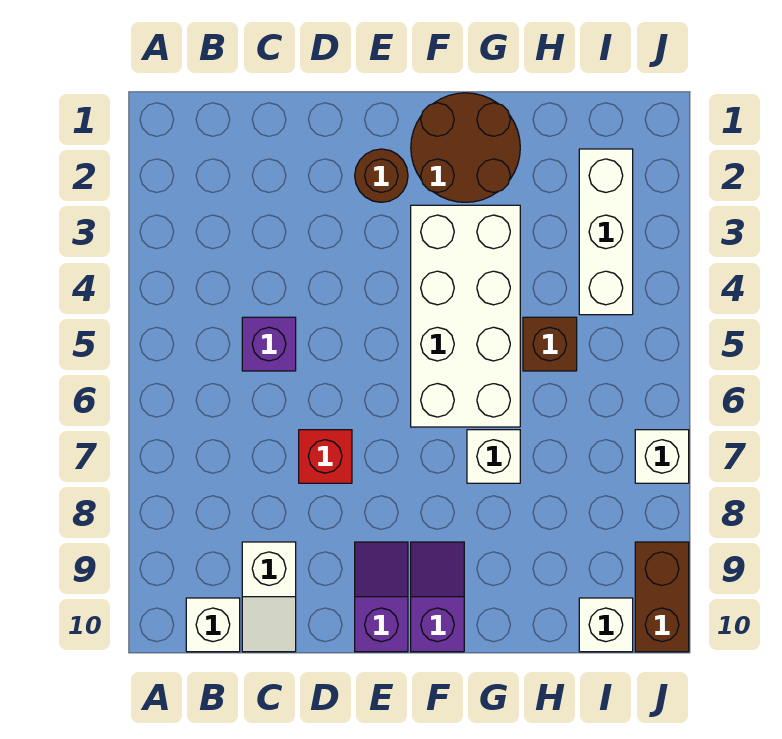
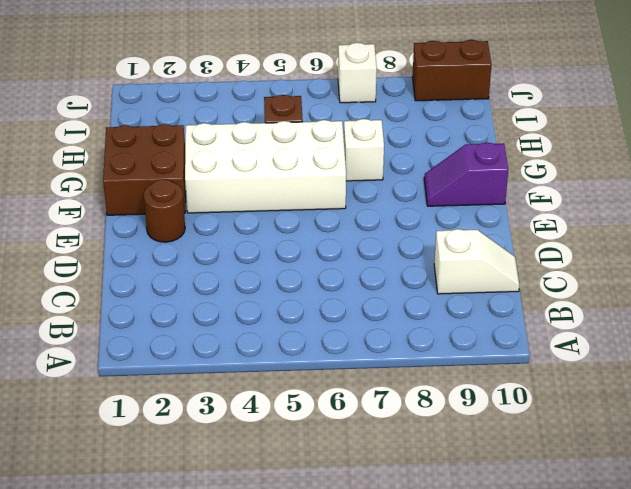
brown brick F1:G2 level 1 -> brown round brick F1:G2 level 1
none -> white brick B10 level 1
none -> purple brick C5 level 1
none -> red brick D7 level 1

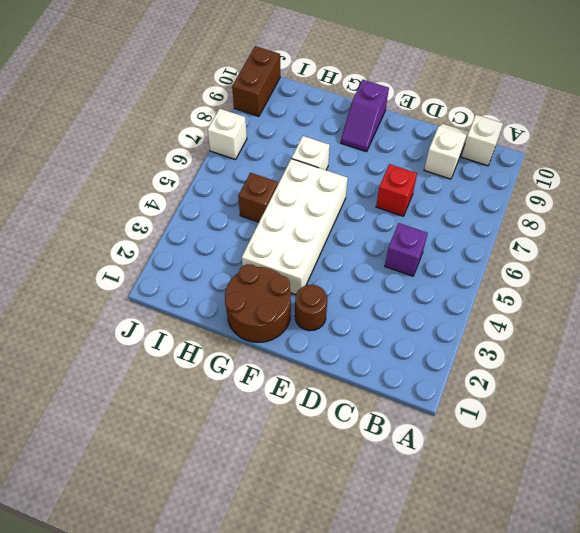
none -> purple slope E9:E10 level 1 top 10
none -> white brick I2:I4 level 1
none -> white brick I10 level 1

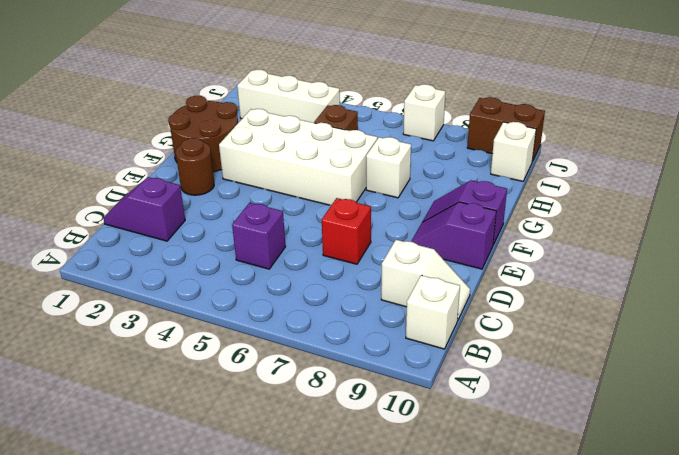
purple slope C1:C2 level 1 top 2 -> none

